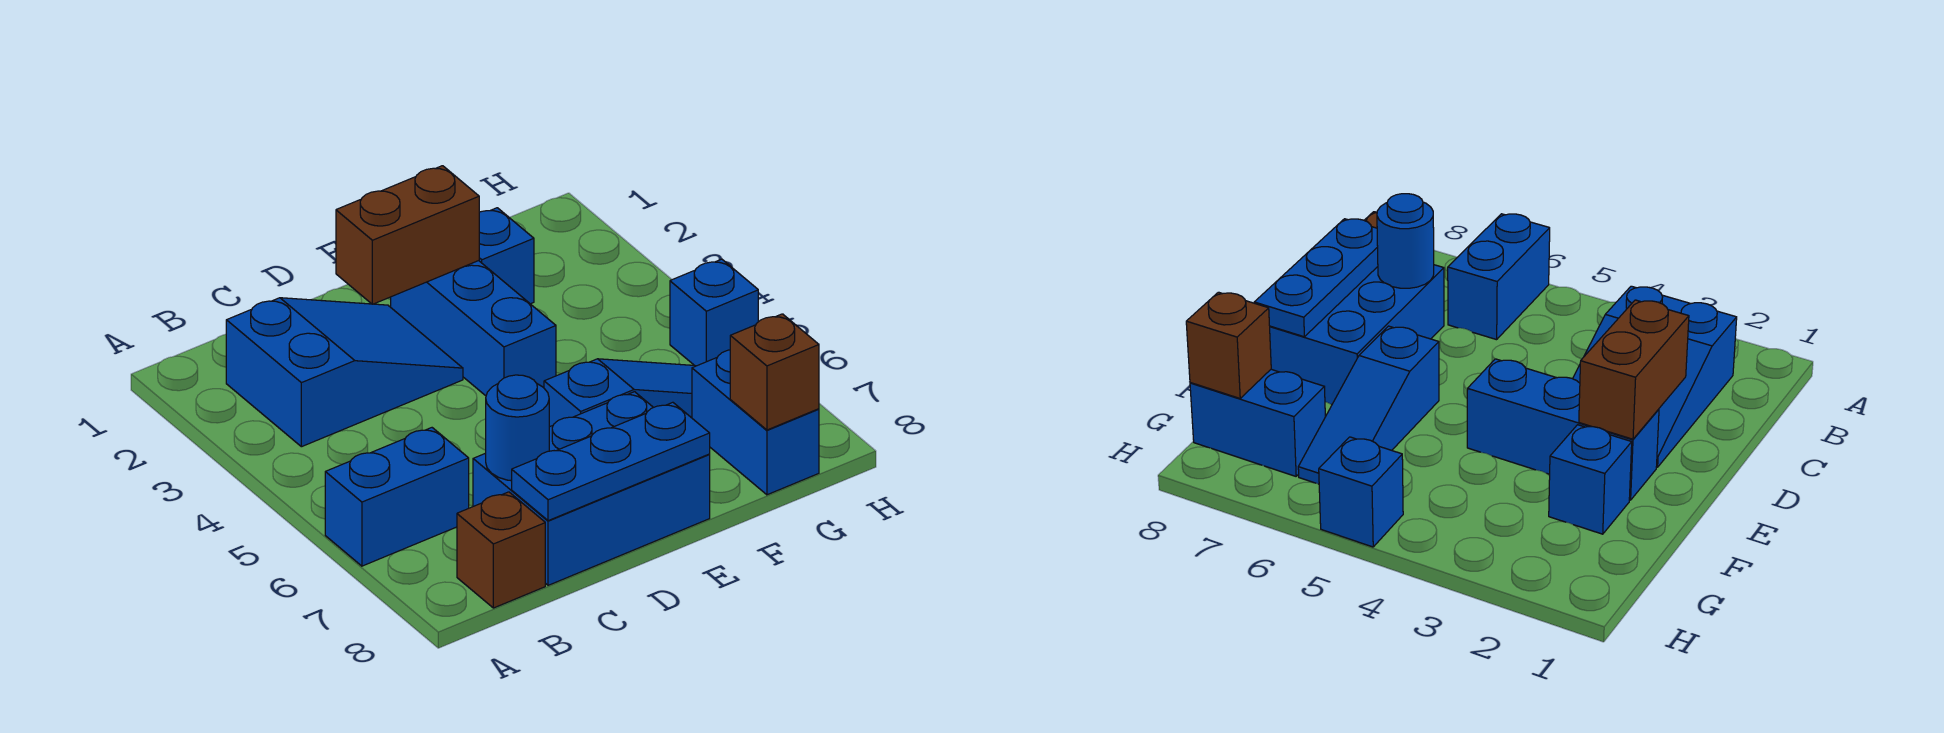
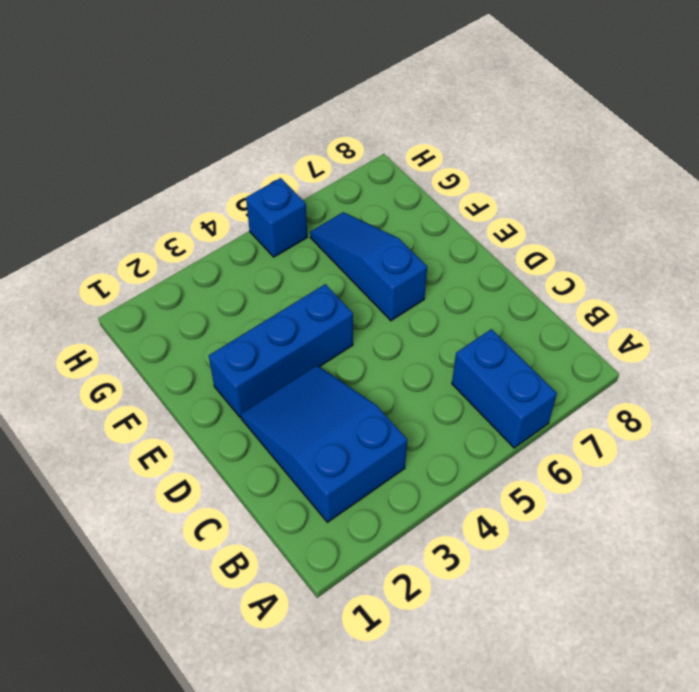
none -> brown brick B8 level 1
none -> blue brick C7:E8 level 1
none -> blue brick F2 level 1

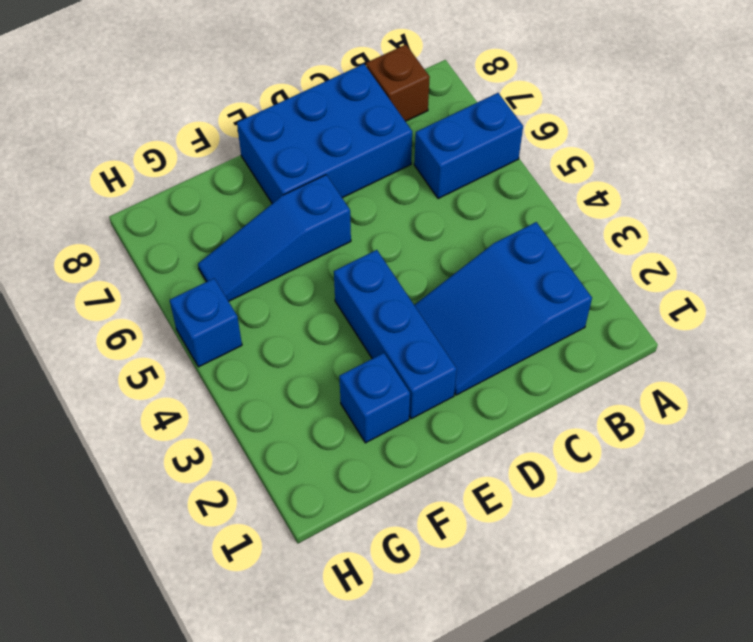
none -> blue brick G7:G8 level 1
none -> blue round brick C7 level 2
none -> blue plate C8:E8 level 2

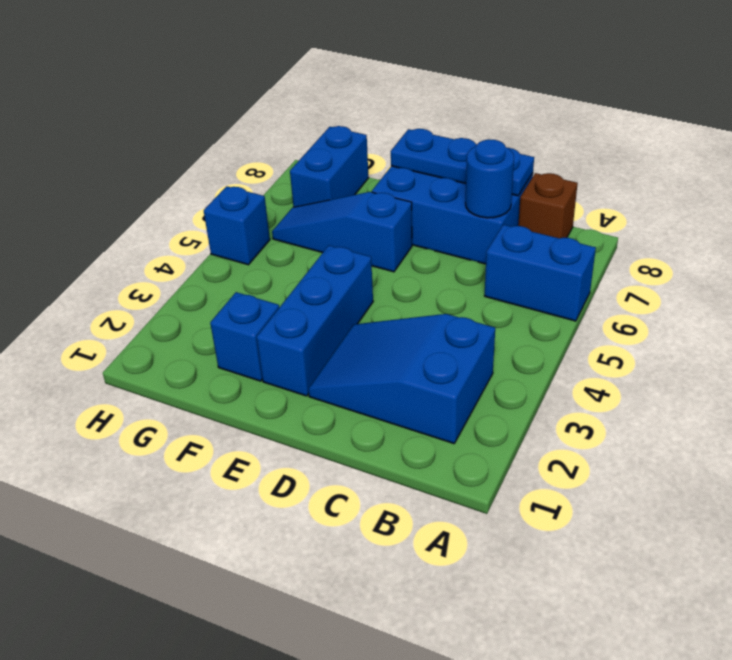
none -> brown brick D2:E2 level 2
none -> brown brick G8 level 2

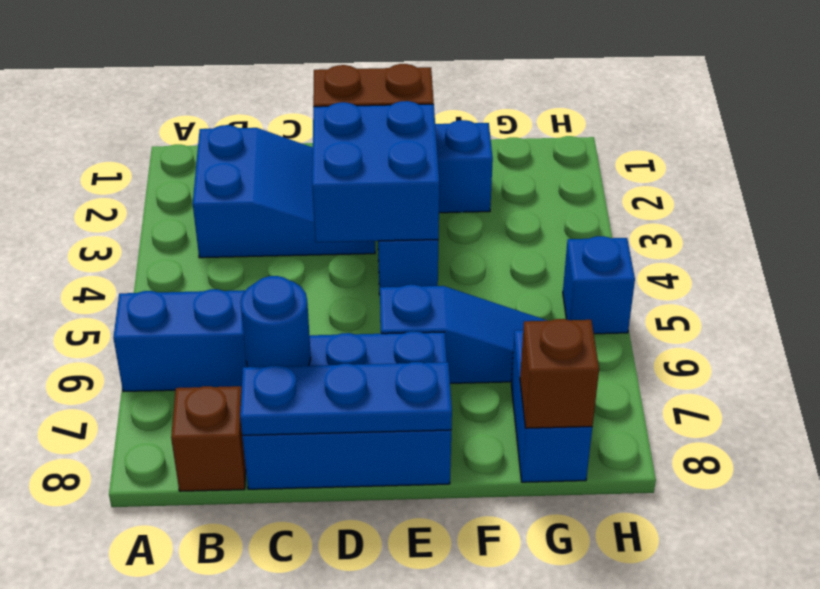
blue brick D3:E4 level 2 -> none

